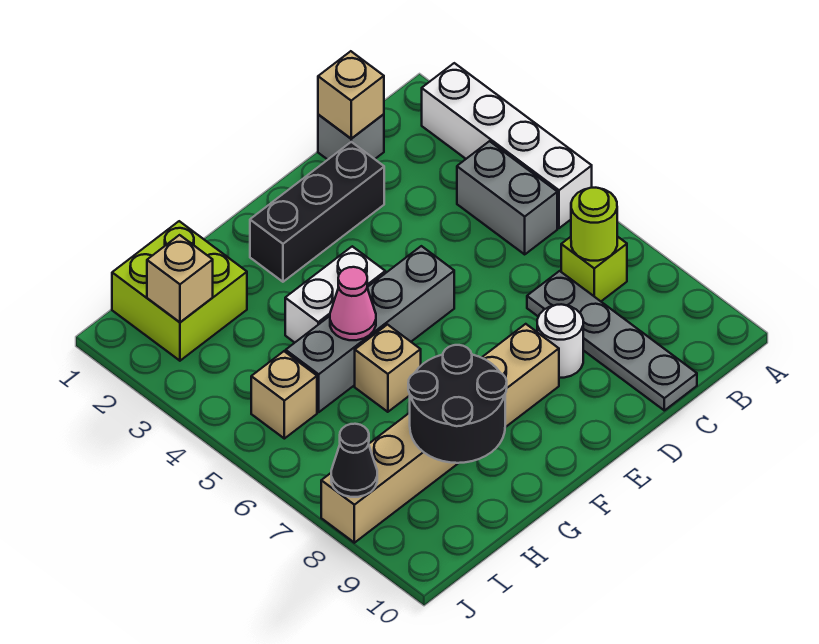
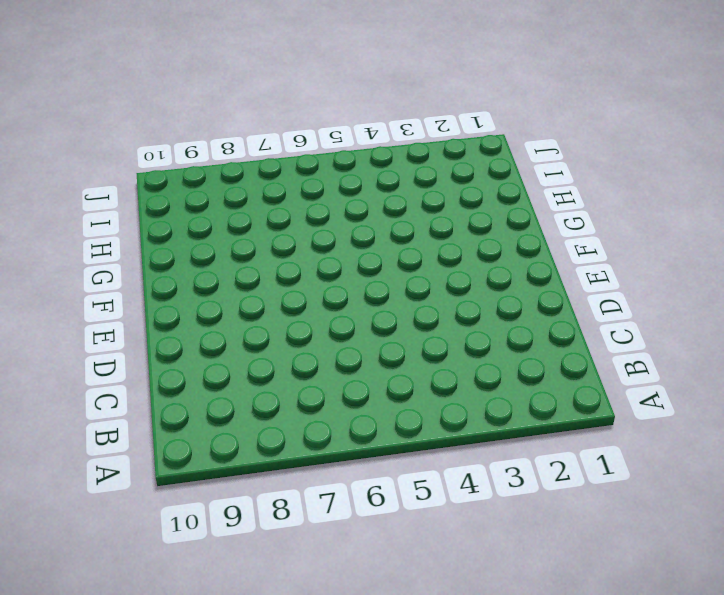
none -> white brick A2:A5 level 1
none -> grey brick B4:B5 level 1
none -> lime brick B7 level 1

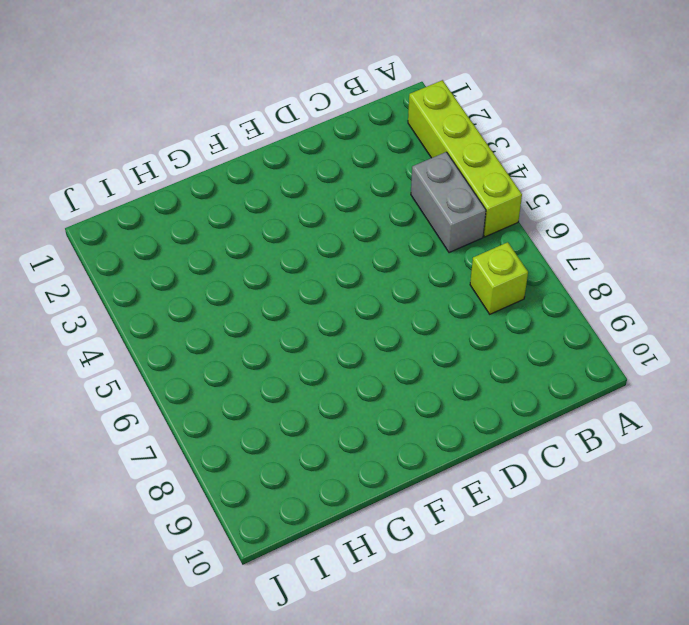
lime brick A2:A5 level 1 -> white brick A2:A5 level 1
none -> grey brick C1 level 1
none -> grey plate C7:C10 level 1
none -> black brick D2:F2 level 1

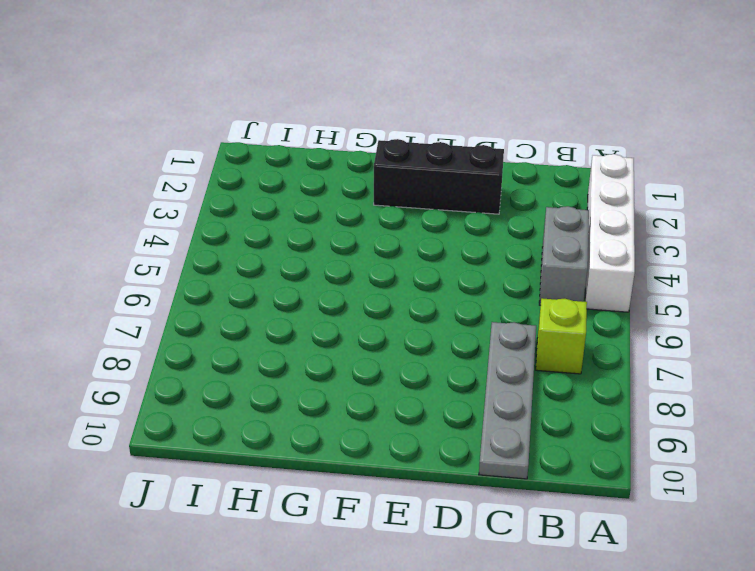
none -> grey brick C1 level 1
none -> white round brick D8 level 1
none -> grey brick E5:H5 level 1

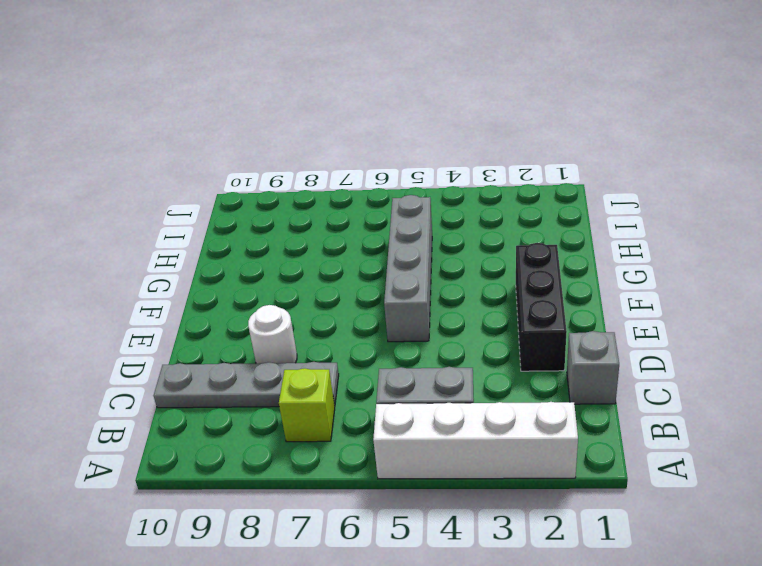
none -> tan brick E8:J8 level 1
none -> white brick F4:G4 level 1
none -> tan brick G6 level 1

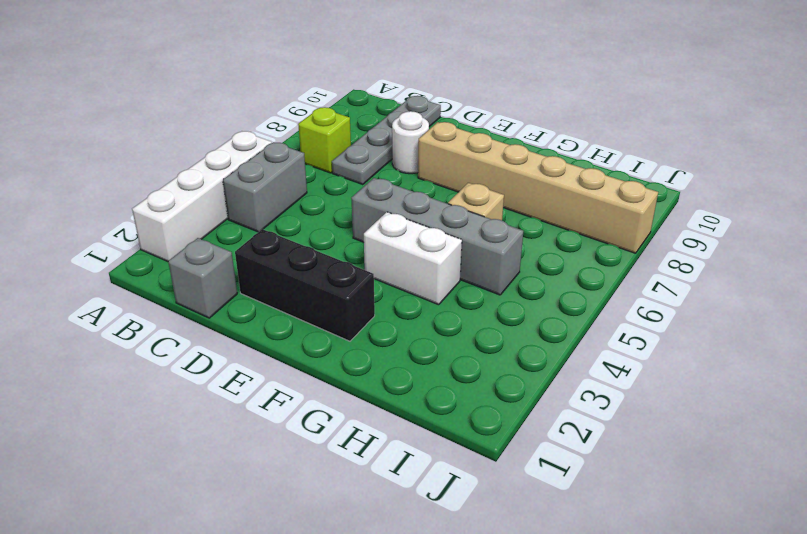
none -> lime brick H1:I2 level 1
none -> tan brick I5 level 1
none -> lime round brick B7 level 2

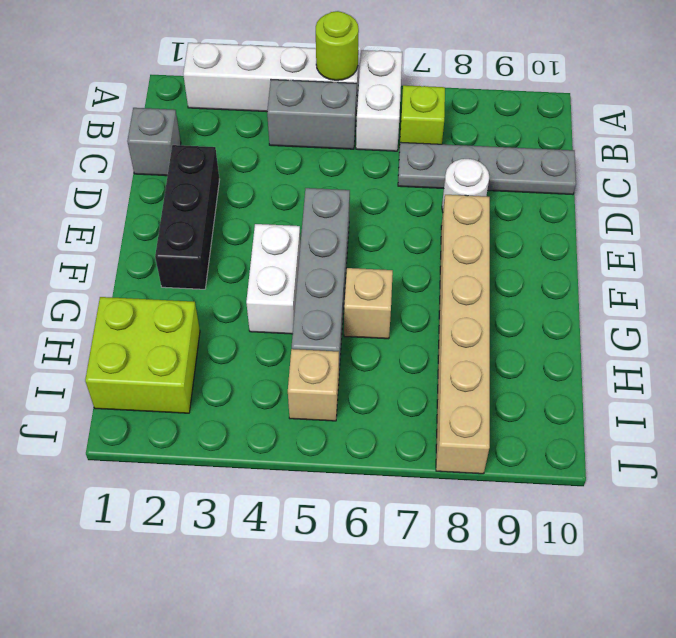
lime round brick A5 level 2 -> lime round brick B7 level 2
white brick A6:B6 level 1 -> none
none -> tan brick C1 level 2
none -> pink cone G5 level 2
none -> black round brick G8:H9 level 2

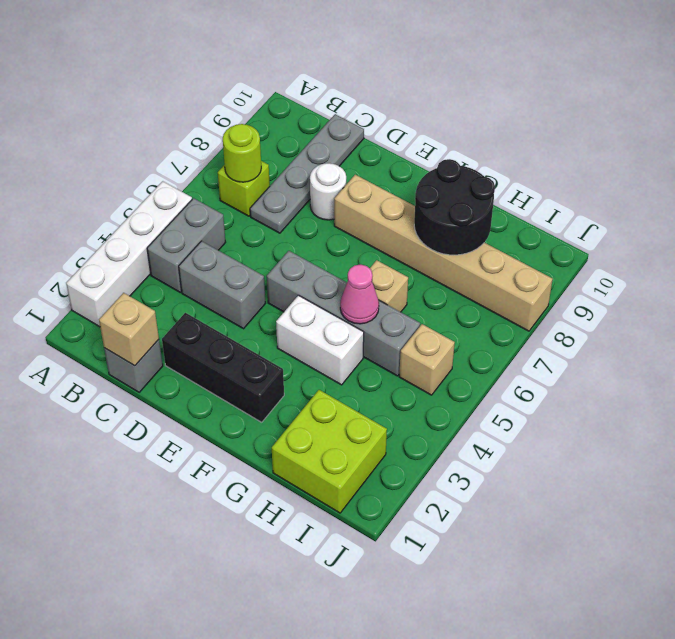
grey brick C4:D4 level 1 -> none
none -> tan brick I2 level 2
none -> black cone J8 level 2

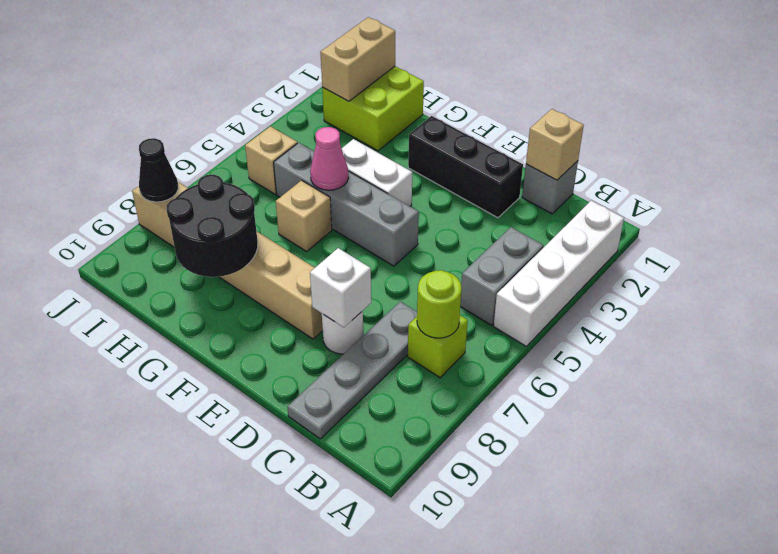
white brick D8 level 2 -> none
tan brick I1:I2 level 2 -> tan brick I2 level 2

